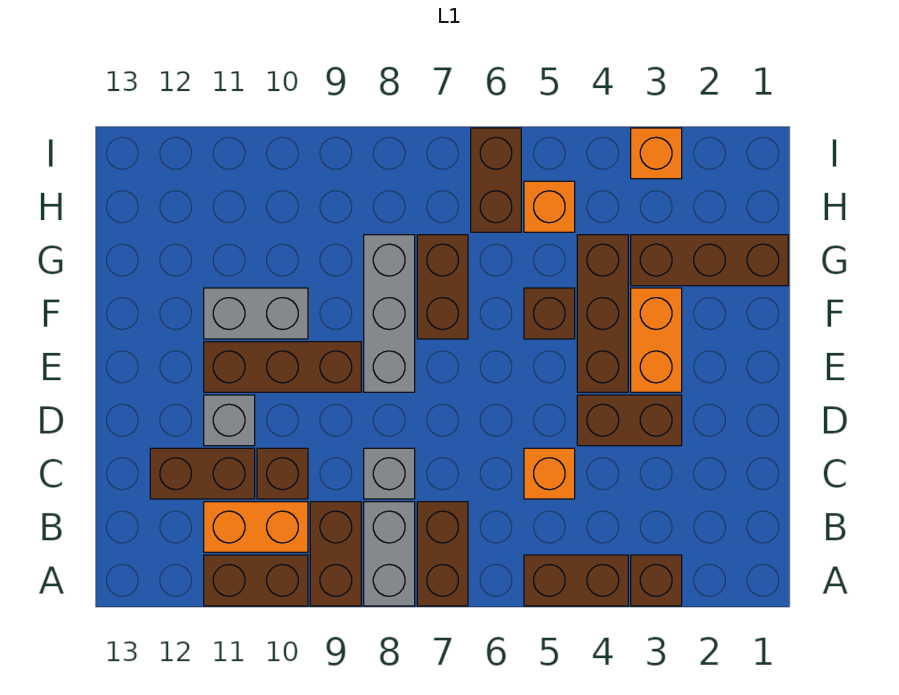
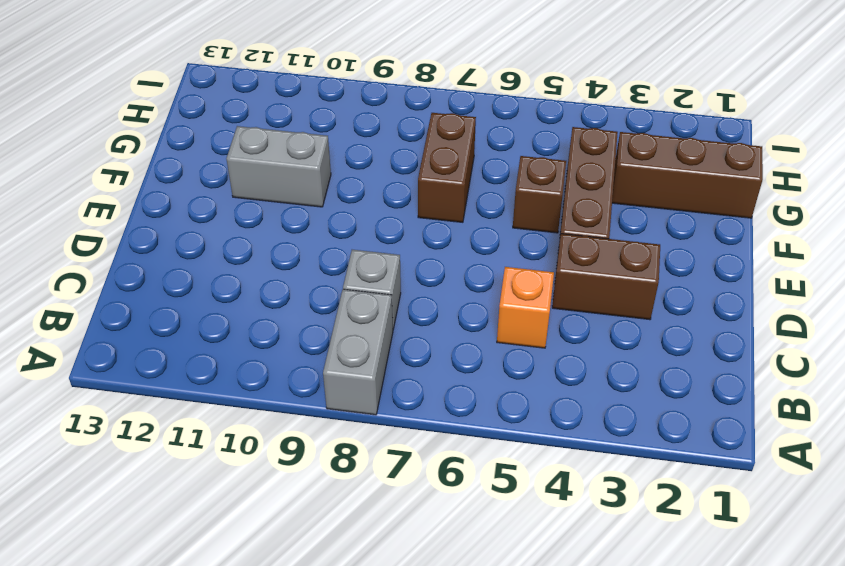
none -> brown brick A3 level 1
none -> brown brick A4:A5 level 1
none -> brown brick A7:B7 level 1

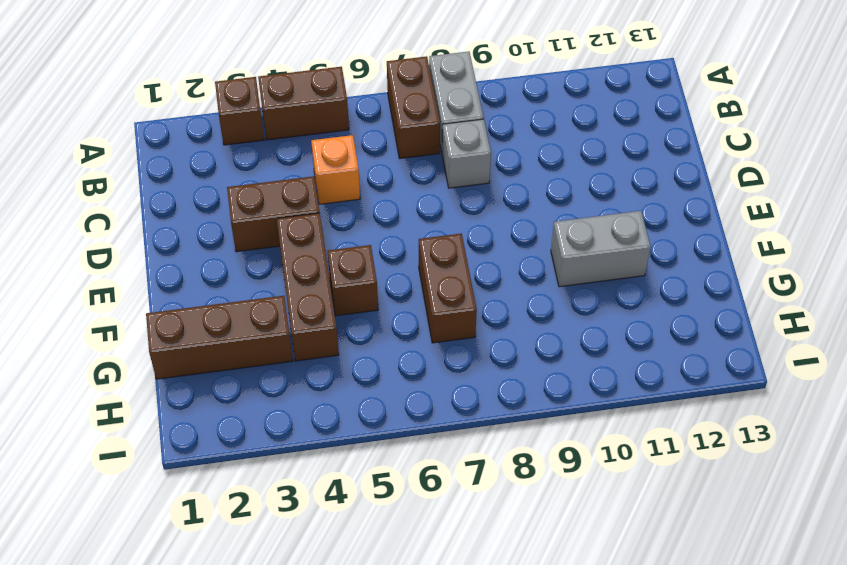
none -> brown brick A9:B9 level 1
none -> brown brick A10:A11 level 1
none -> orange brick B10:B11 level 1

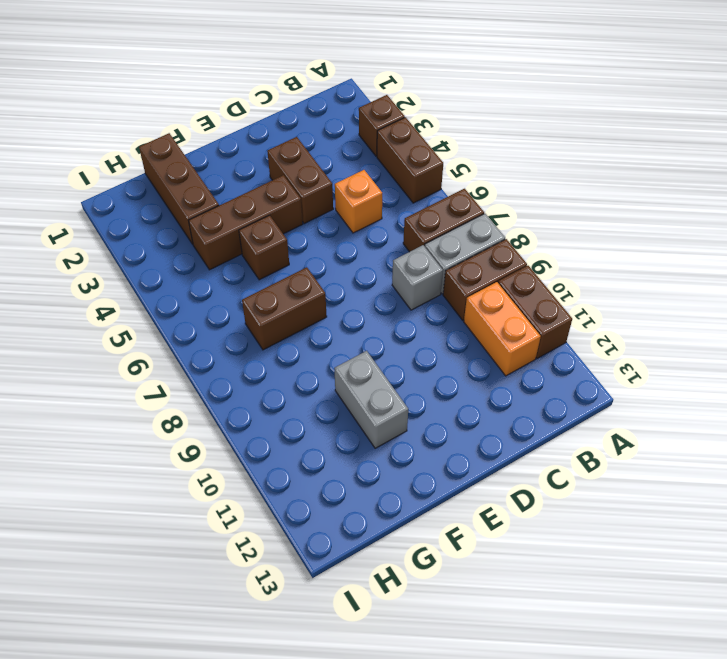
none -> brown brick C10 level 1
none -> brown brick C11:C12 level 1
none -> grey brick D11 level 1

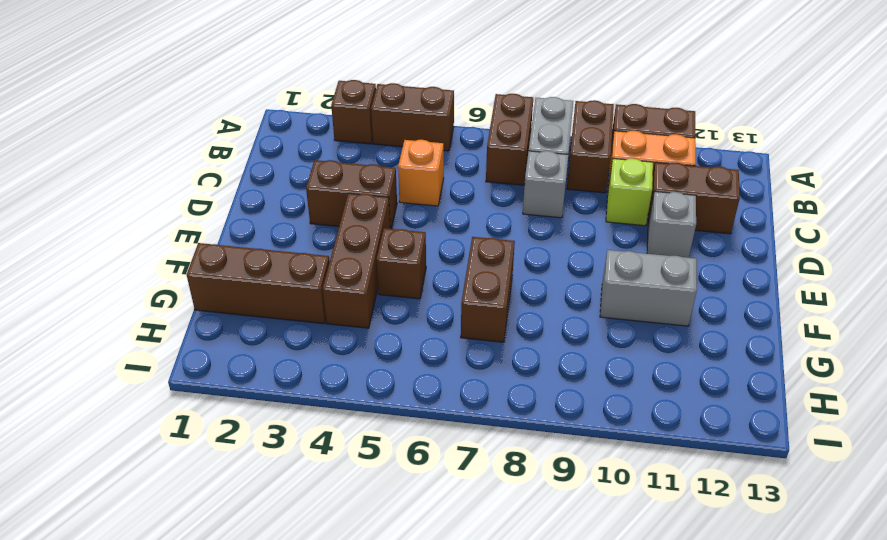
lime brick C10 level 1 -> brown brick C10 level 1
none -> orange brick E3:F3 level 1
none -> grey brick E8:G8 level 1
none -> brown brick E9:E11 level 1

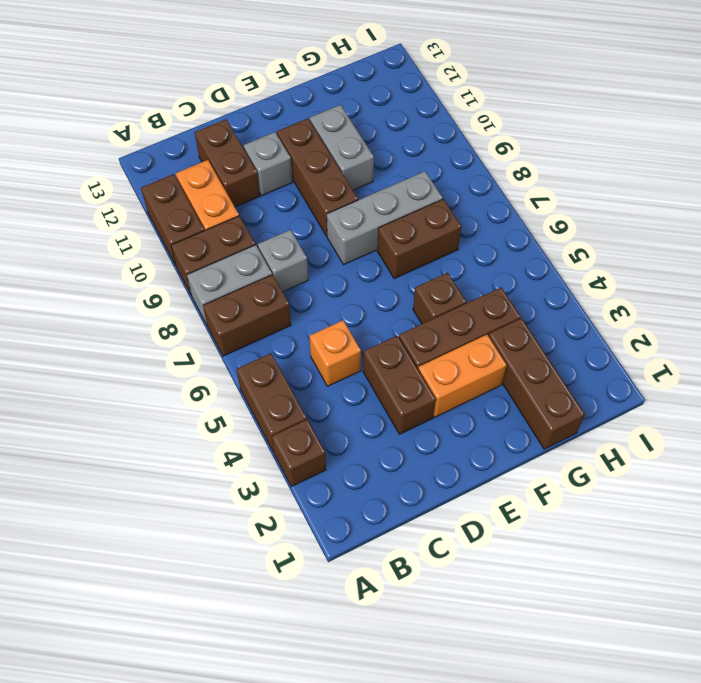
none -> brown brick C10 level 1
none -> orange brick H5 level 1
none -> brown brick H6:I6 level 1

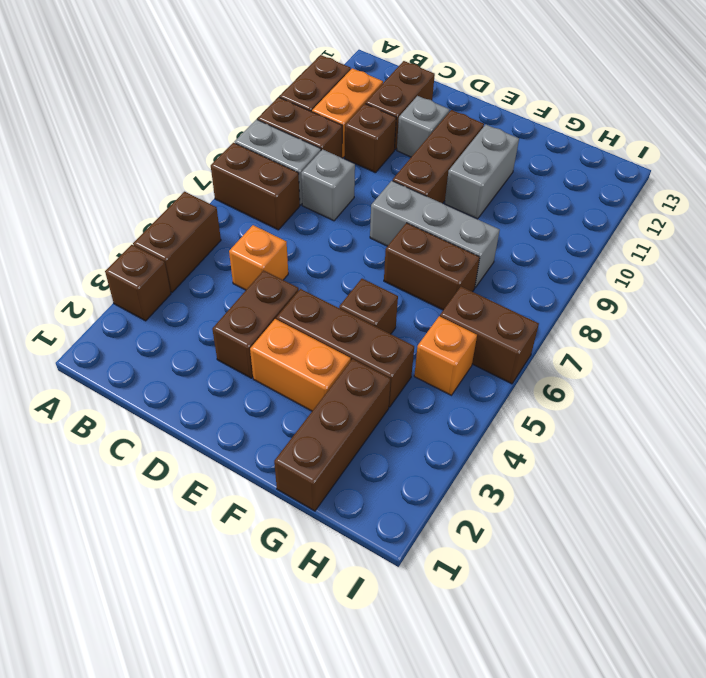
none -> orange brick I3 level 1

